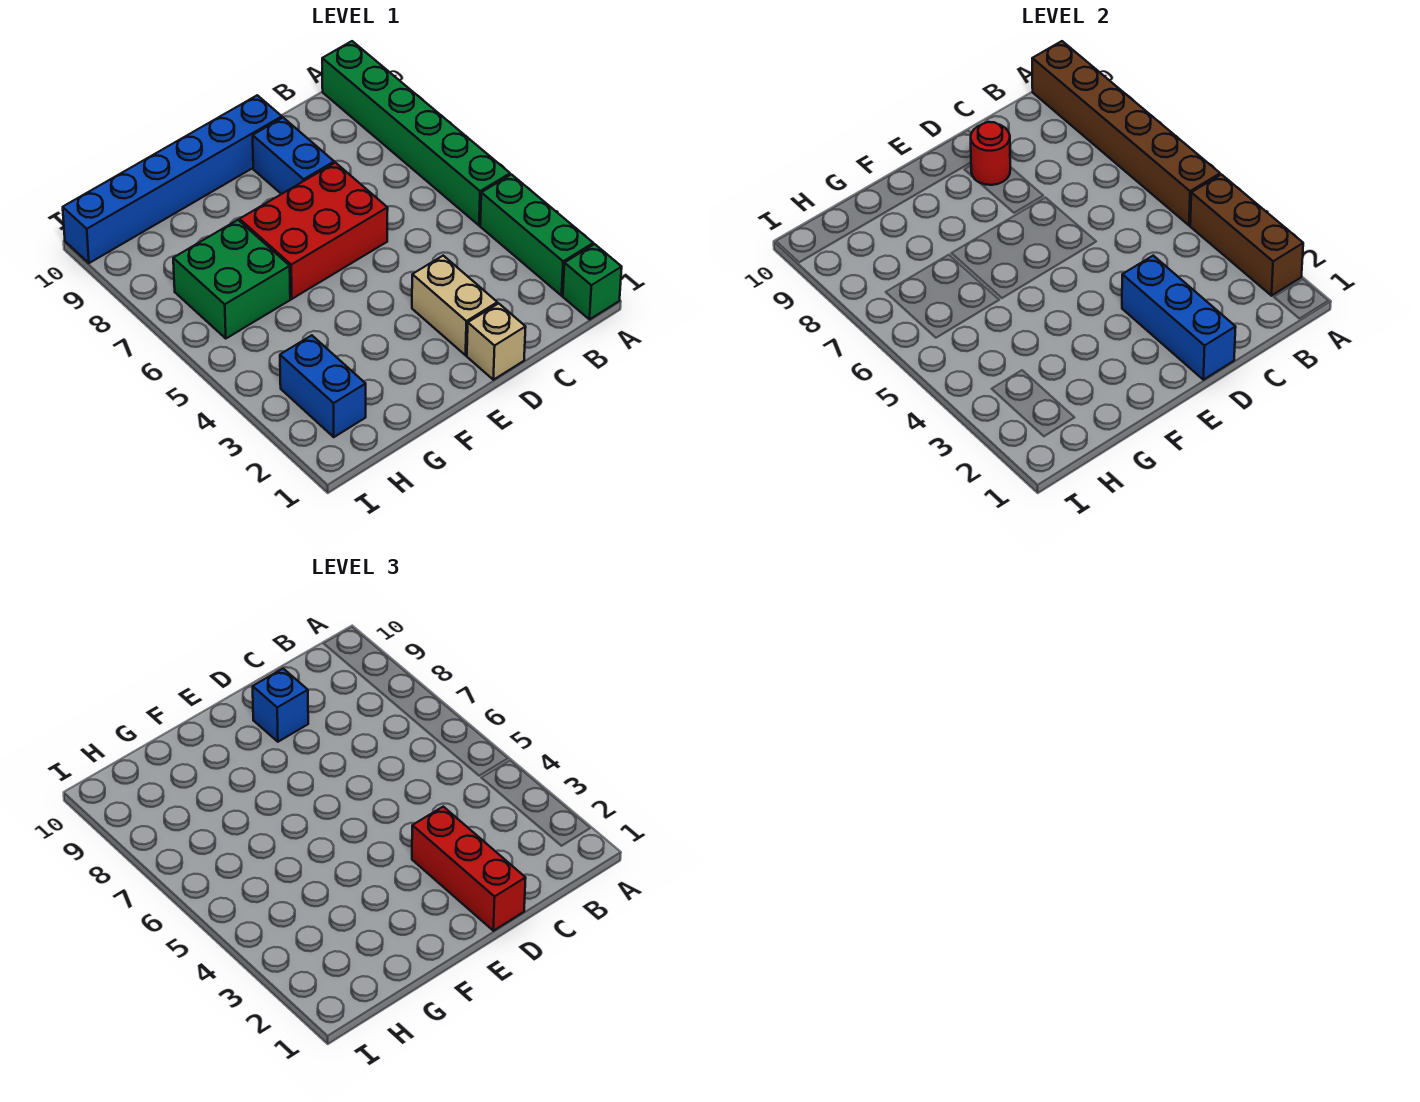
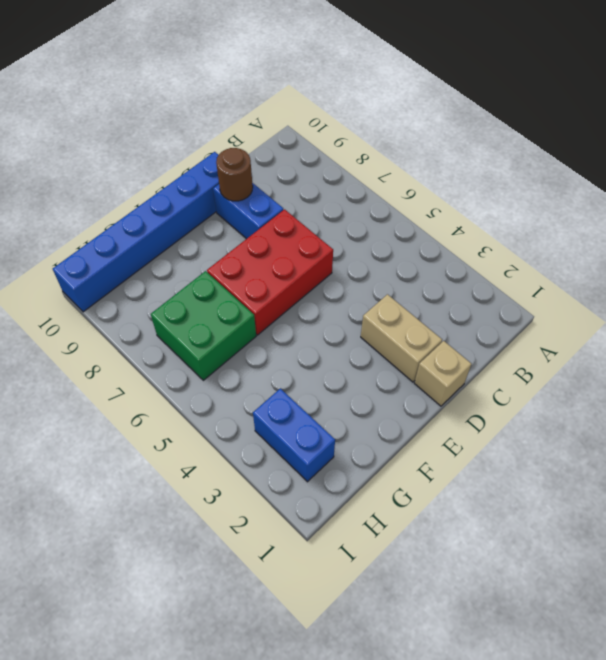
brown round brick D9 level 2 -> red round brick D9 level 2
none -> green brick A1 level 1
none -> green brick A2:A4 level 1
none -> green brick A5:A10 level 1

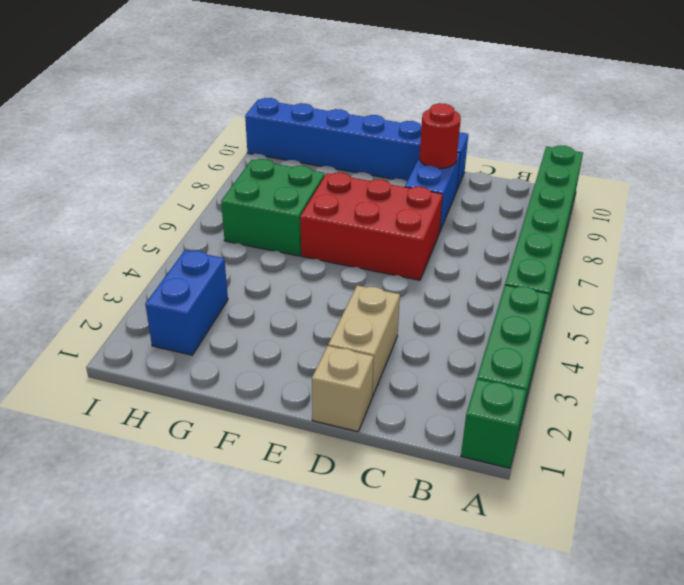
none -> brown brick A2:A4 level 2
none -> brown brick A5:A10 level 2
none -> blue brick D1:D3 level 2

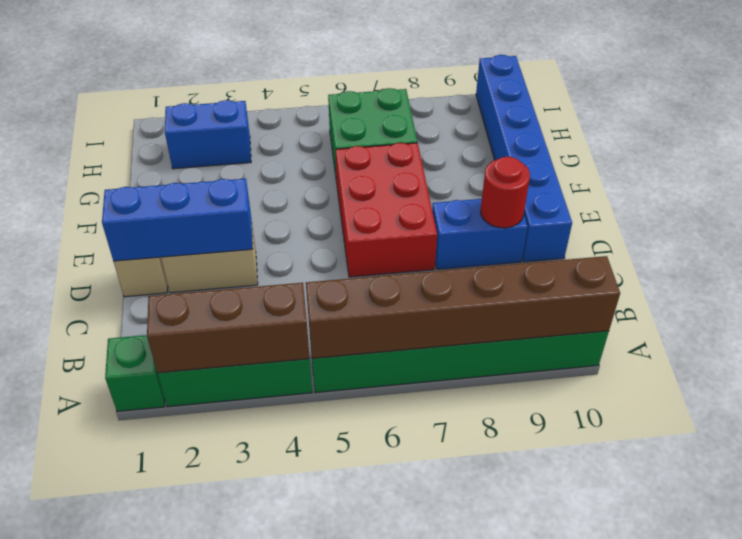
none -> red brick D1:D3 level 3
none -> blue brick D9 level 3

